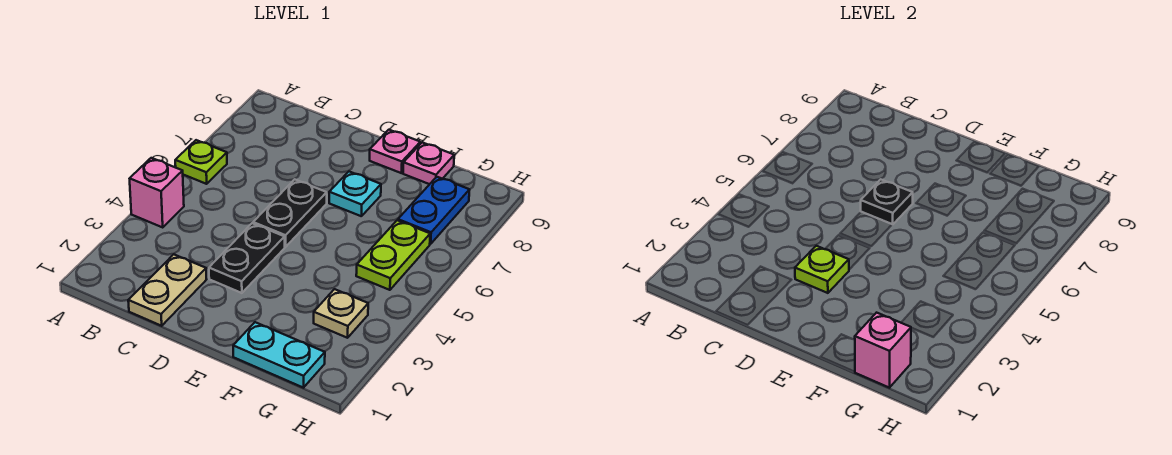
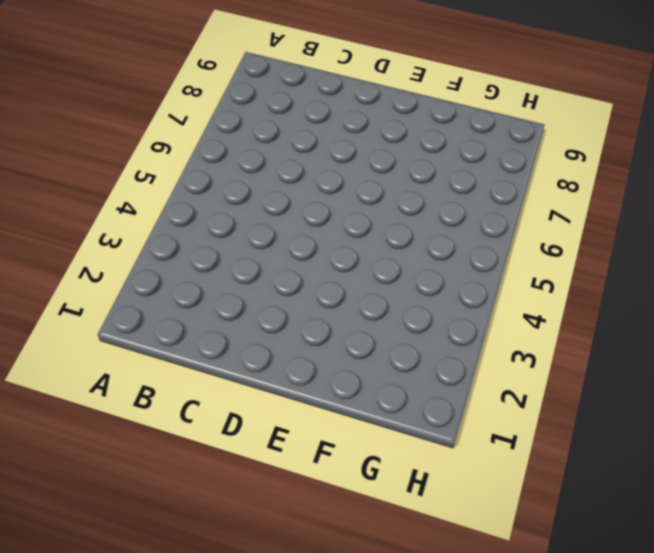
none -> pink brick A4 level 1
none -> lime plate A6 level 1
none -> tan plate C1:C2 level 1

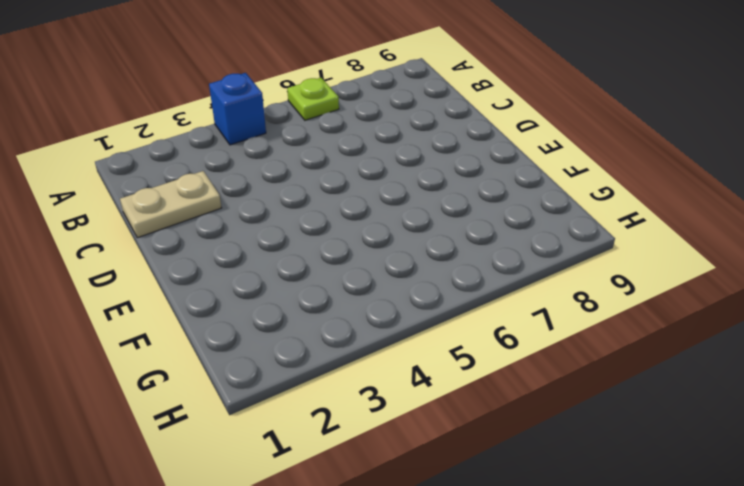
blue brick A4 level 1 -> pink brick A4 level 1
none -> black plate D3:D4 level 1
none -> black plate D5:D6 level 1
none -> cyan plate E7 level 1

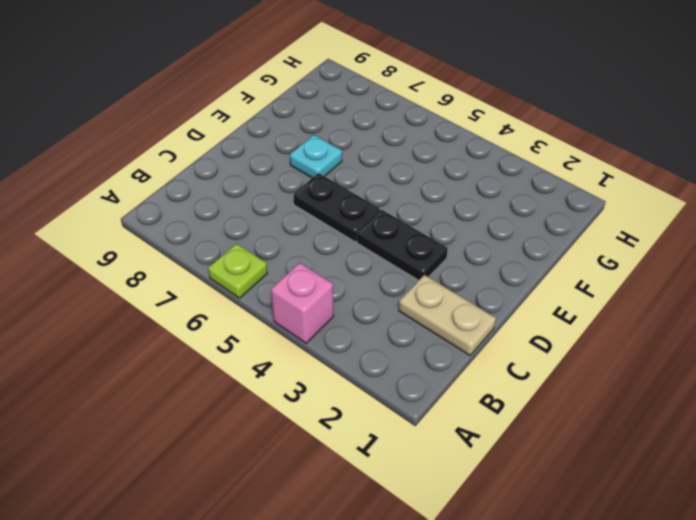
none -> pink plate E9 level 1
none -> cyan plate F1:G1 level 1
none -> pink plate F9 level 1

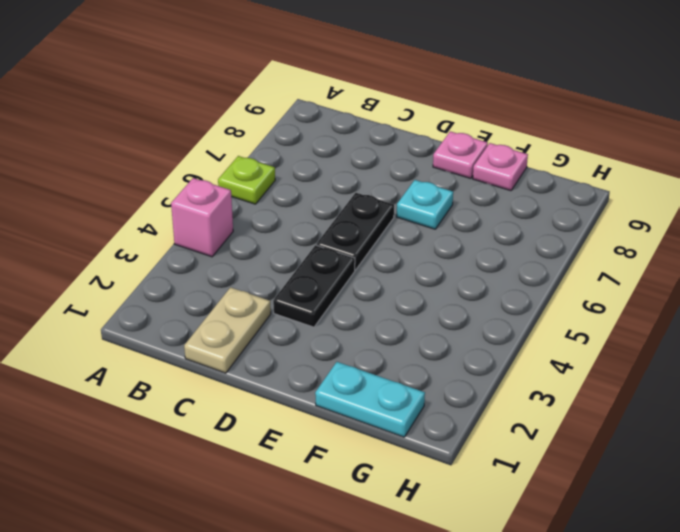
none -> tan plate G3 level 1
none -> lime plate G5:G6 level 1
none -> blue plate G7:G8 level 1

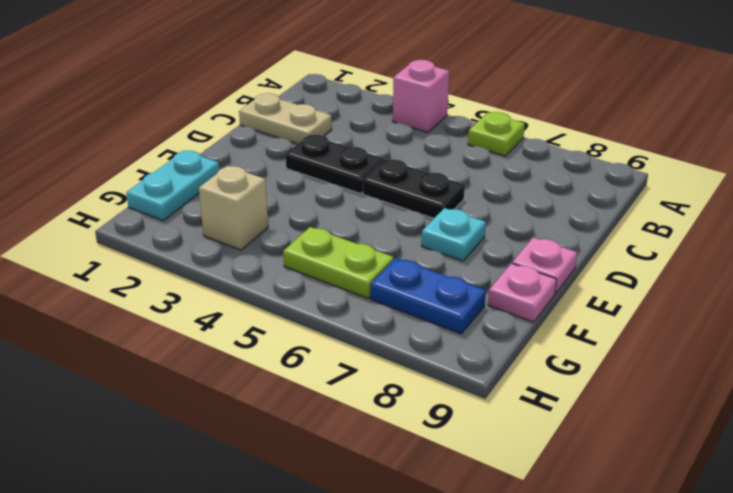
tan brick G3 level 1 -> tan plate G3 level 1
none -> lime plate D3 level 2
none -> black plate D6 level 2
none -> pink brick G1 level 2

